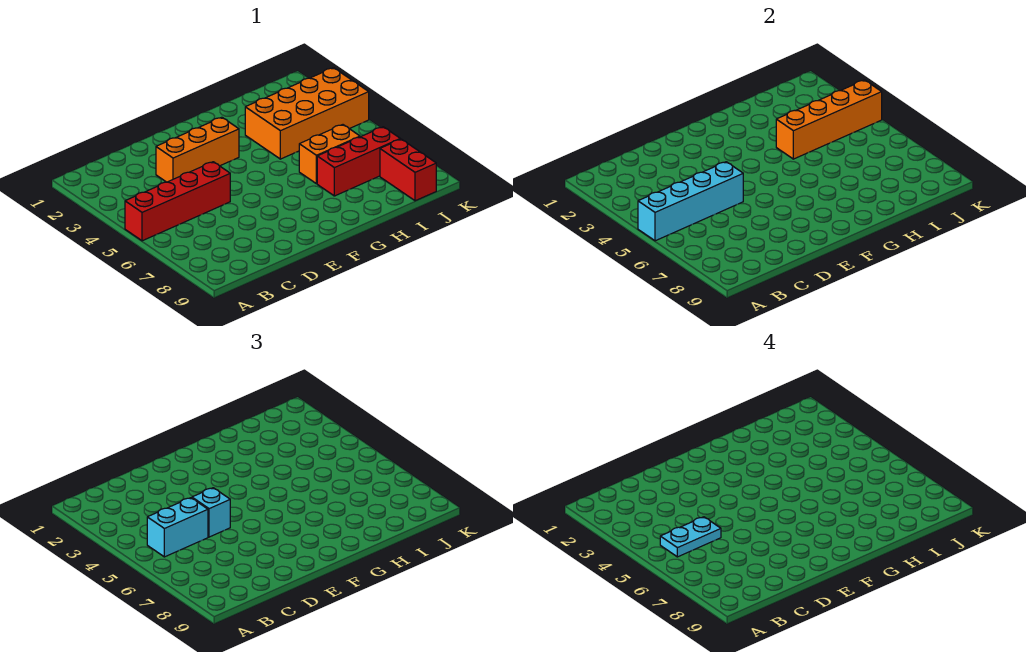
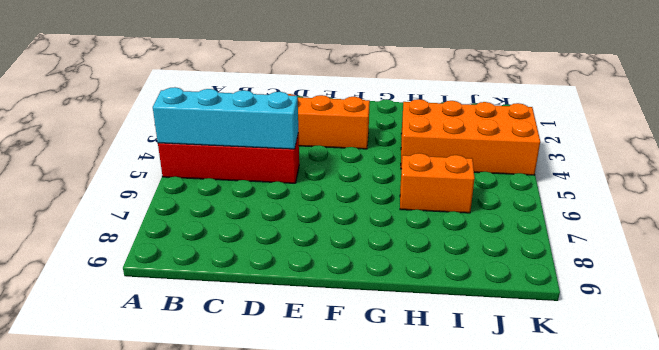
none -> red brick H7:J7 level 1
none -> red brick J8:J9 level 1

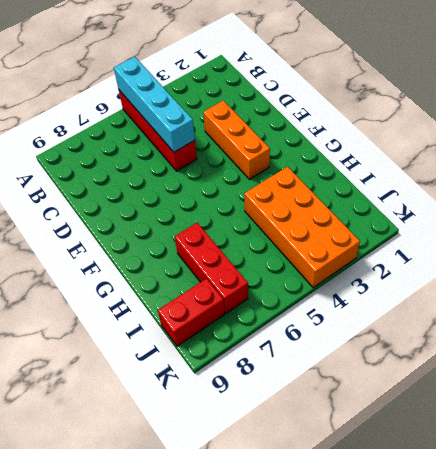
none -> orange brick H6:I6 level 1
none -> orange brick H4:K4 level 2

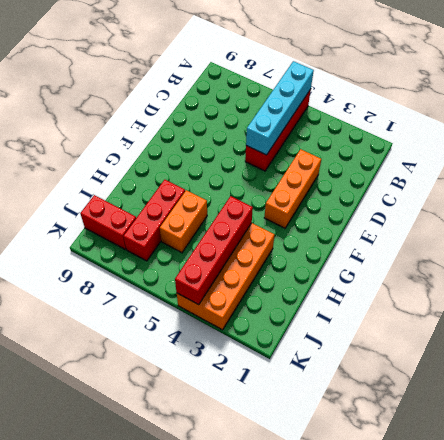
red brick H4:K4 level 2 -> orange brick H4:K4 level 2
none -> cyan brick B5:C5 level 3
none -> cyan brick D5 level 3

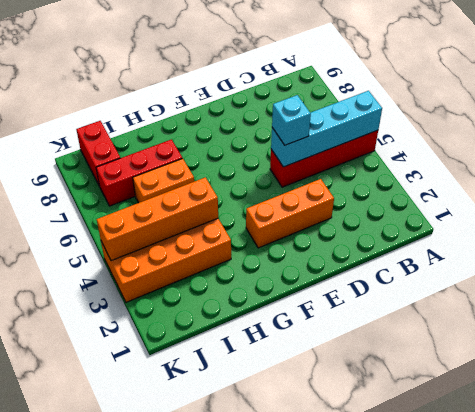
none -> cyan brick B5:C5 level 3
none -> cyan plate B5:C5 level 4

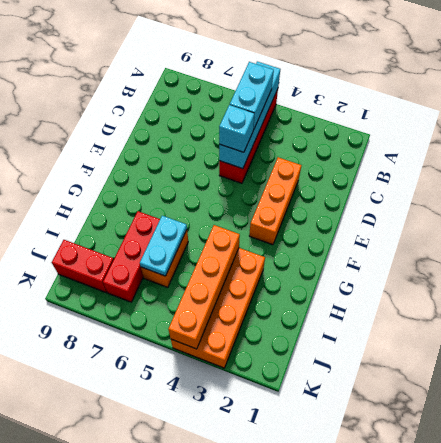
cyan plate H6:I6 level 2 -> cyan plate B5:C5 level 4

